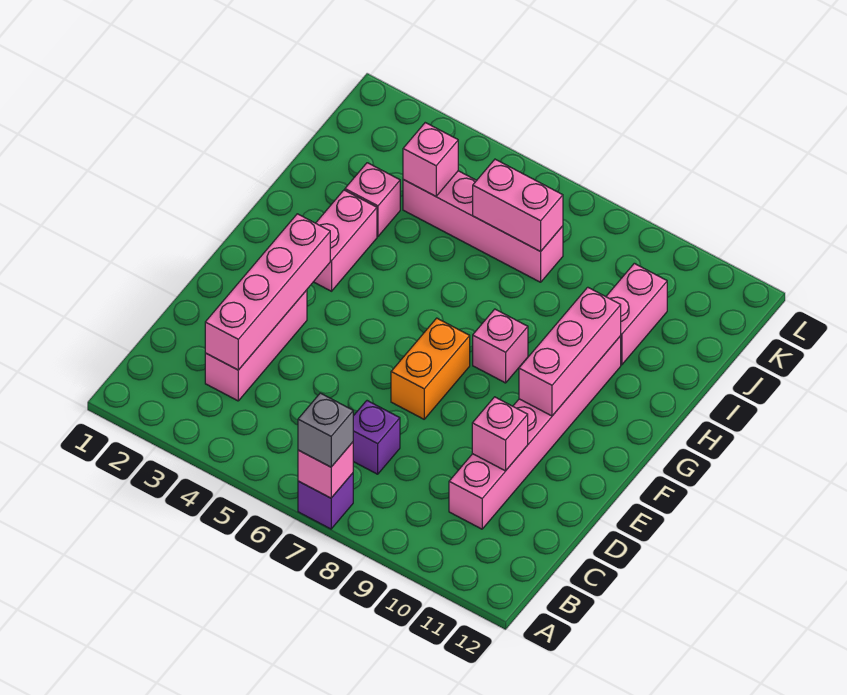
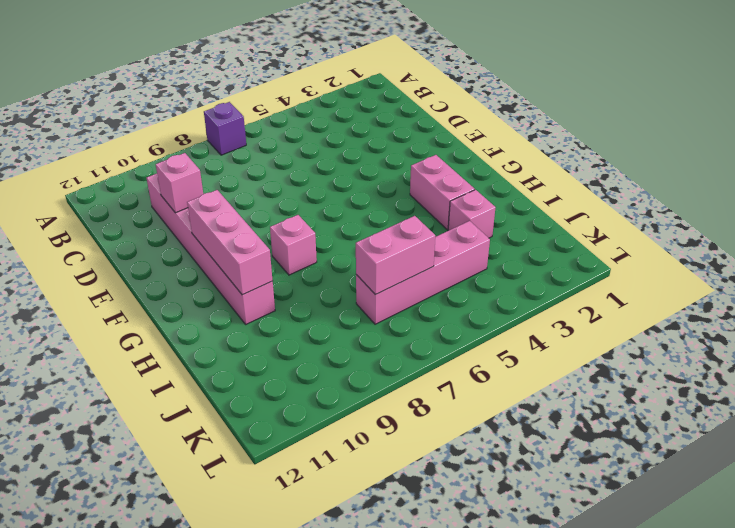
none -> pink brick C3:E3 level 1
none -> purple brick C7 level 1
none -> orange brick E7:F7 level 1

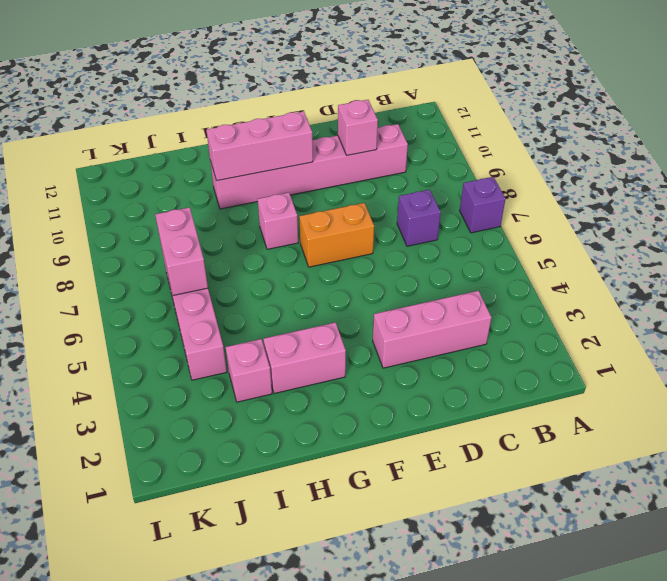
none -> pink brick I10:J10 level 1
none -> pink brick A7 level 2
none -> pink brick C3:F3 level 2

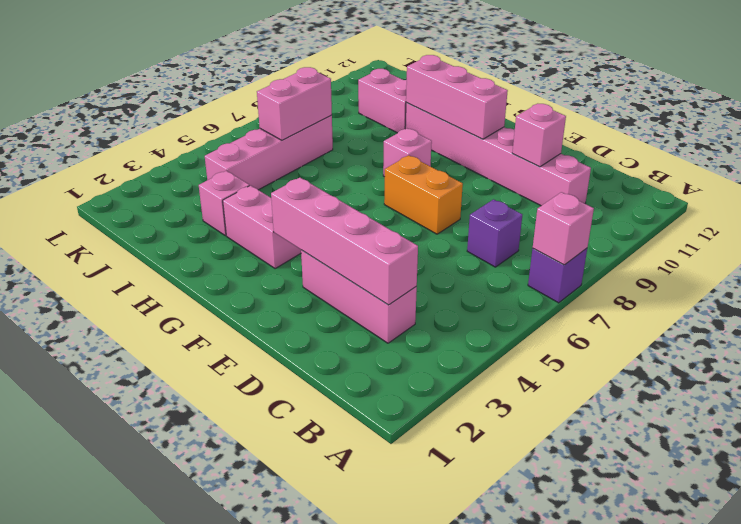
none -> pink brick J4 level 2
none -> grey brick A7 level 3

